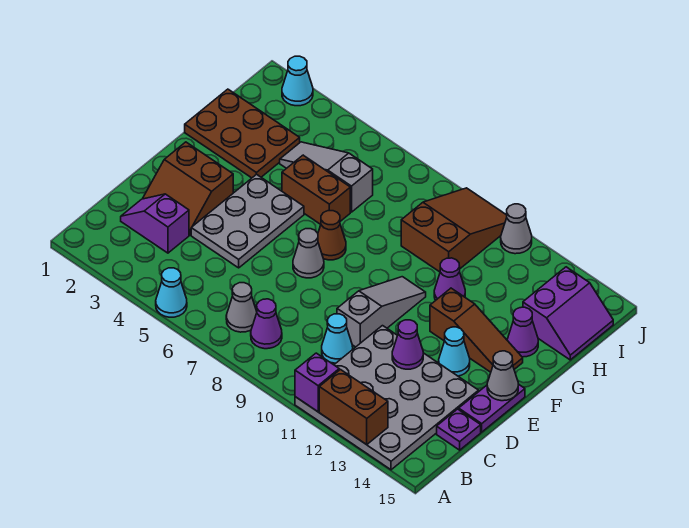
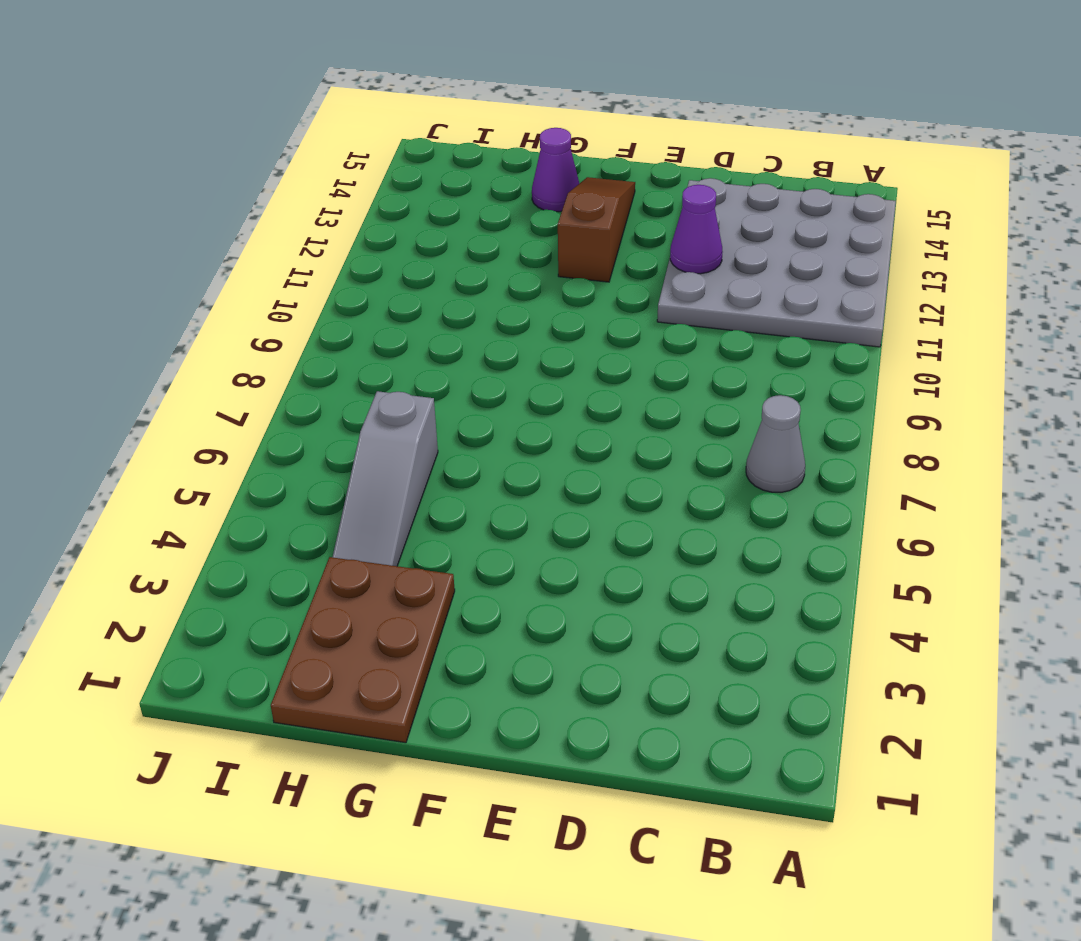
none -> cyan cone A5 level 1
none -> purple cone B8 level 1
none -> purple slope C2:C3 level 1 top 3

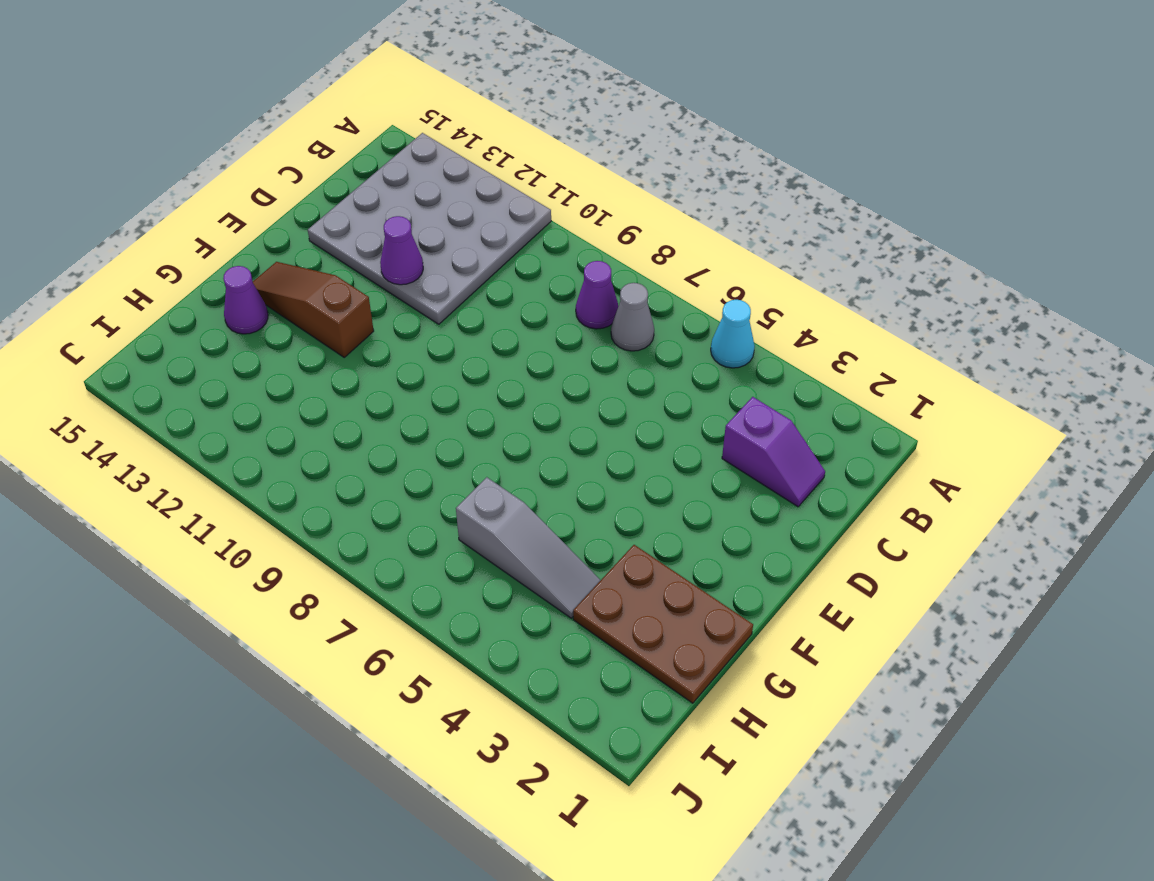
none -> cyan cone C10 level 1
none -> purple plate C15 level 1
none -> brown slope D2:E3 level 1 top E

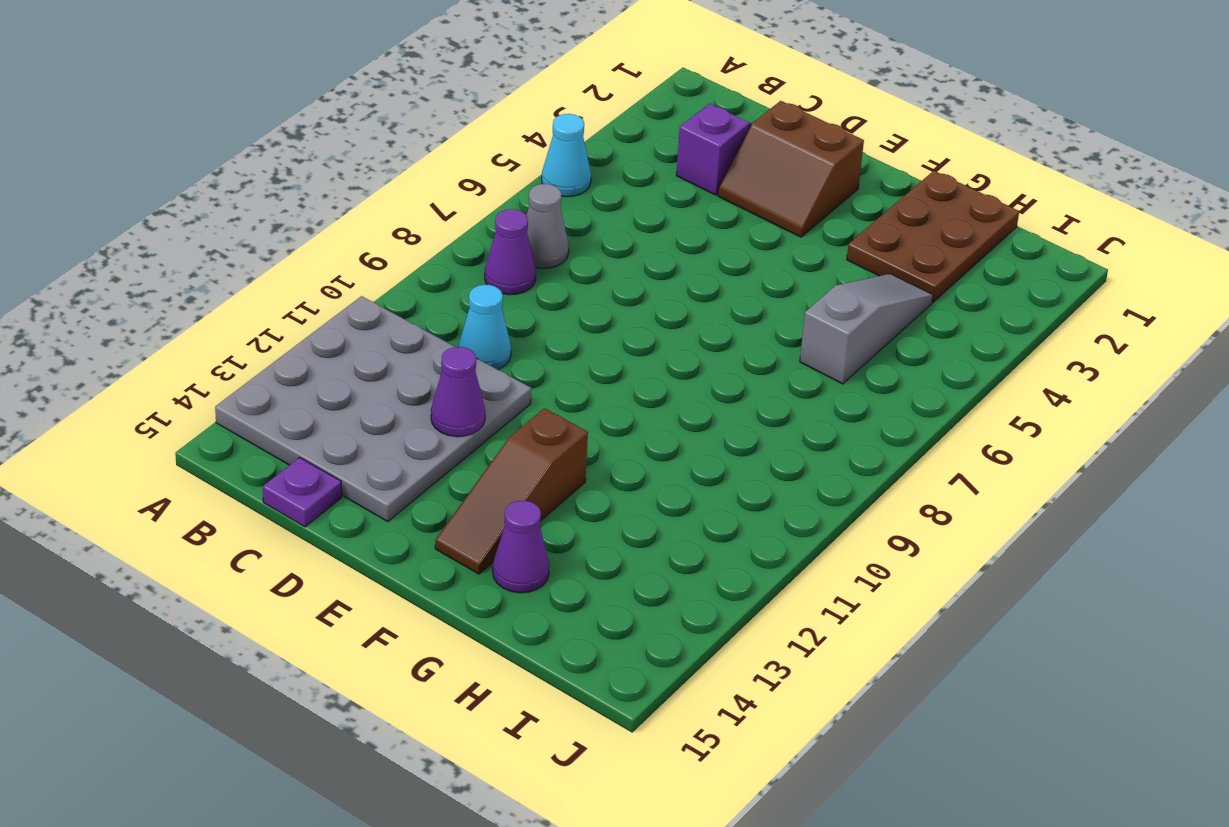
brown slope D2:E3 level 1 top 2 -> brown slope D2:E3 level 1 top E
none -> grey plate D4:F5 level 1
none -> grey slope D10:F10 level 1 top D
none -> purple plate D15:E15 level 1

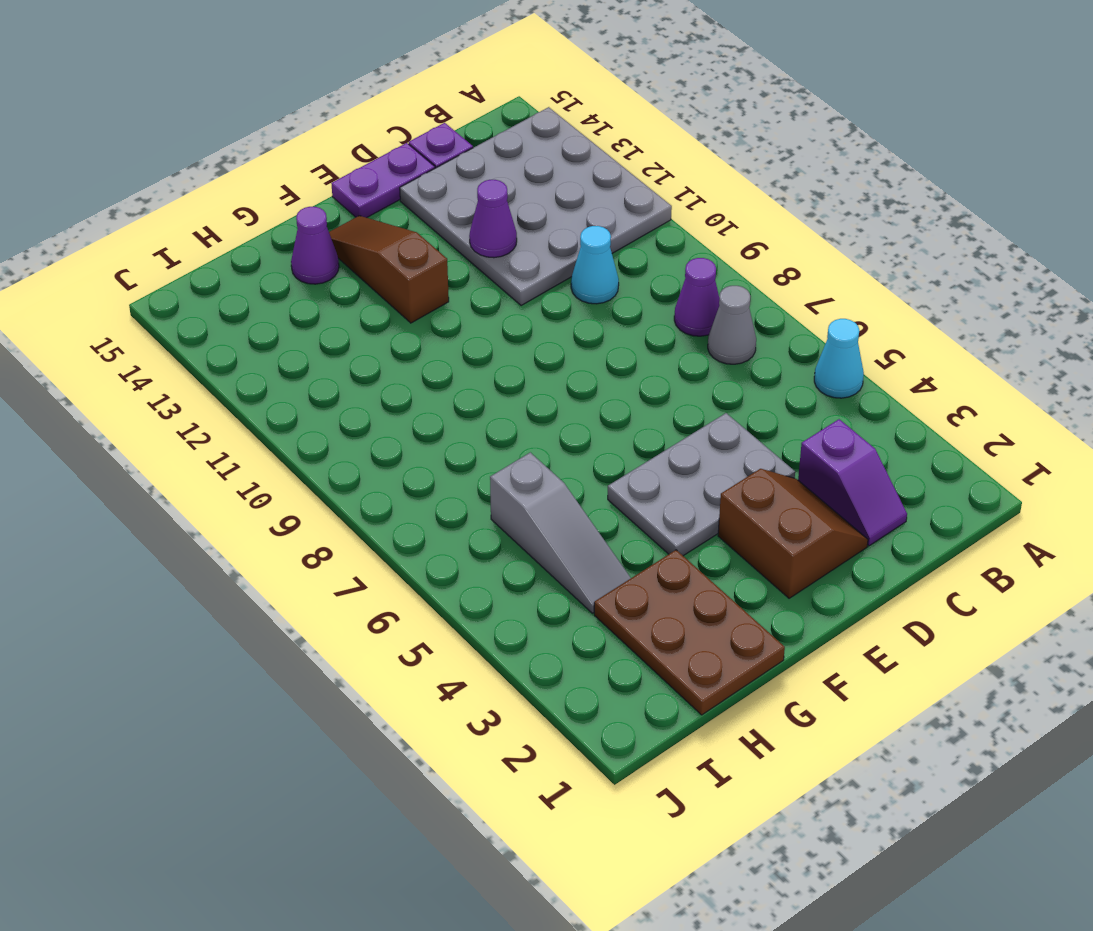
none -> grey slope D10:F10 level 1 top D
none -> grey cone E7 level 1
none -> cyan cone E13 level 1

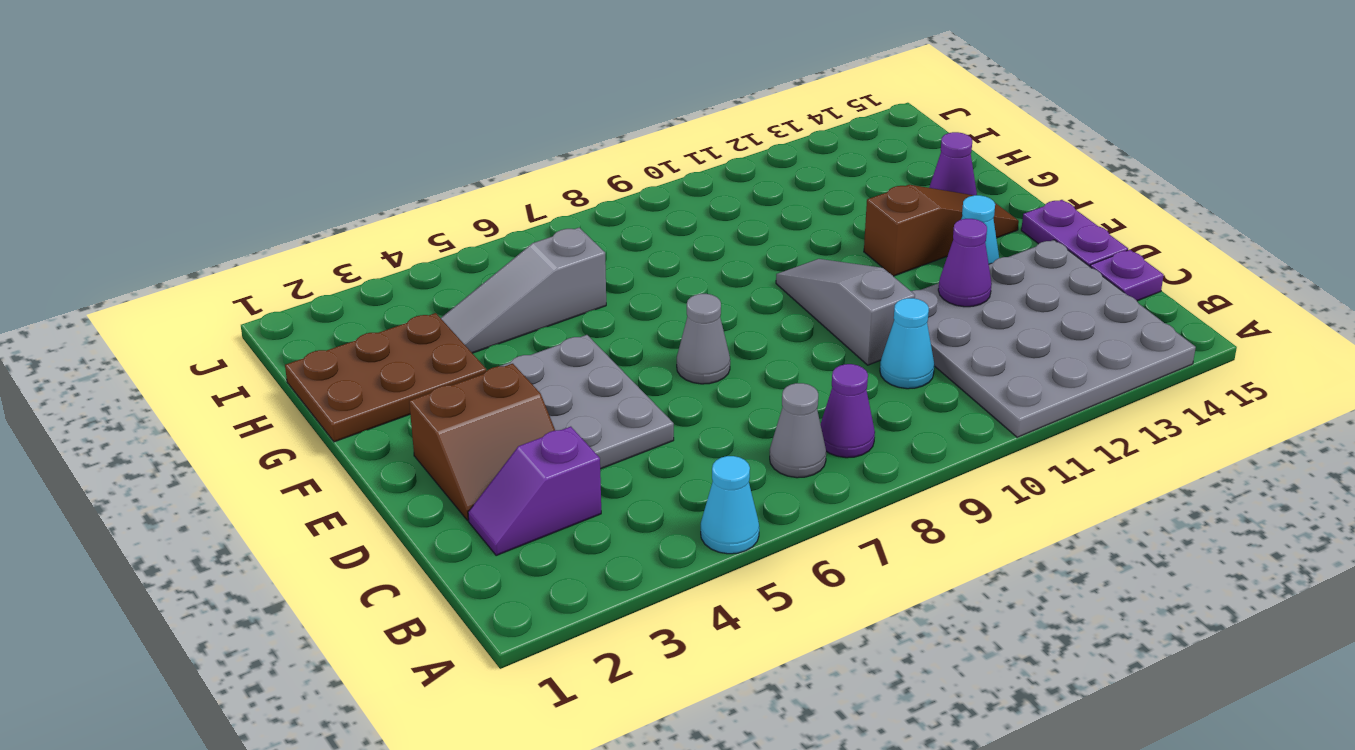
none -> brown cone F7 level 1
none -> brown brick G5:G6 level 1
none -> purple cone G11 level 1

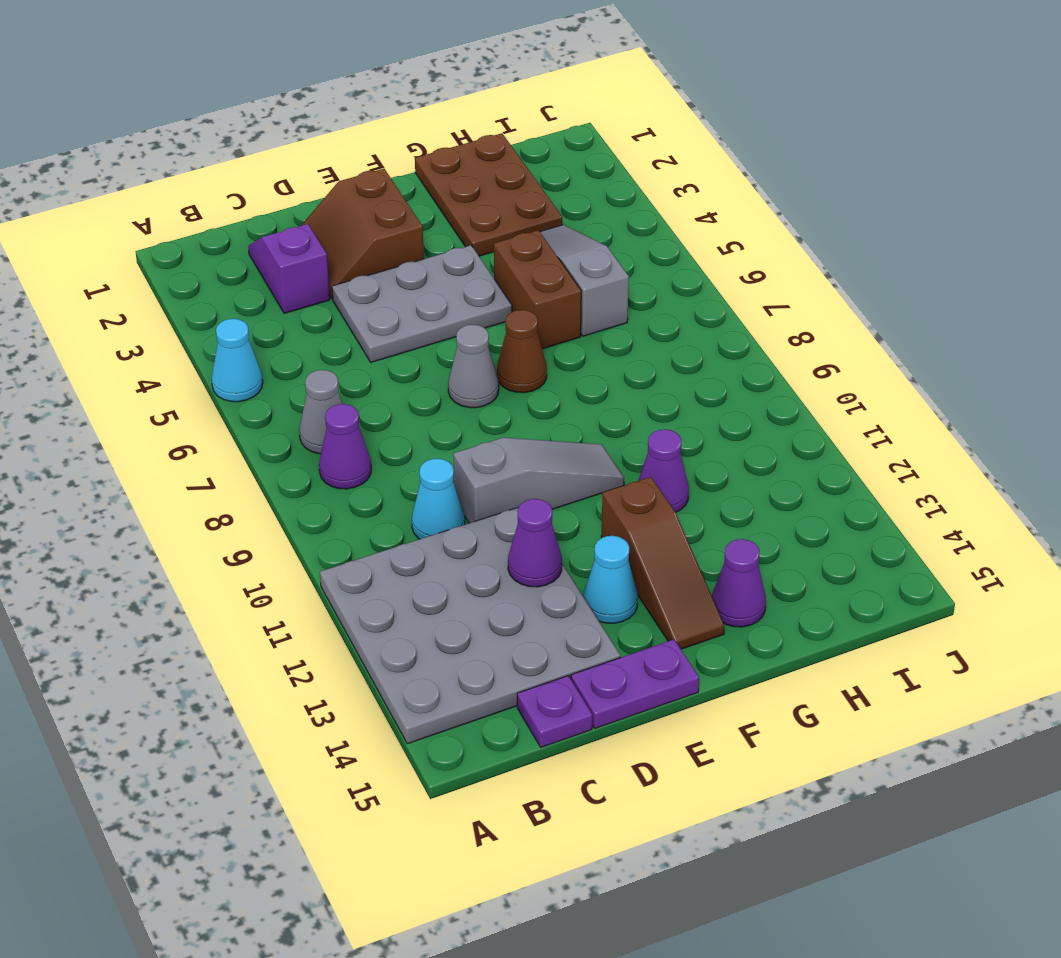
none -> brown slope H9:J10 level 1 top H
none -> purple slope H14:I15 level 1 top 14
none -> cyan cone J2 level 1

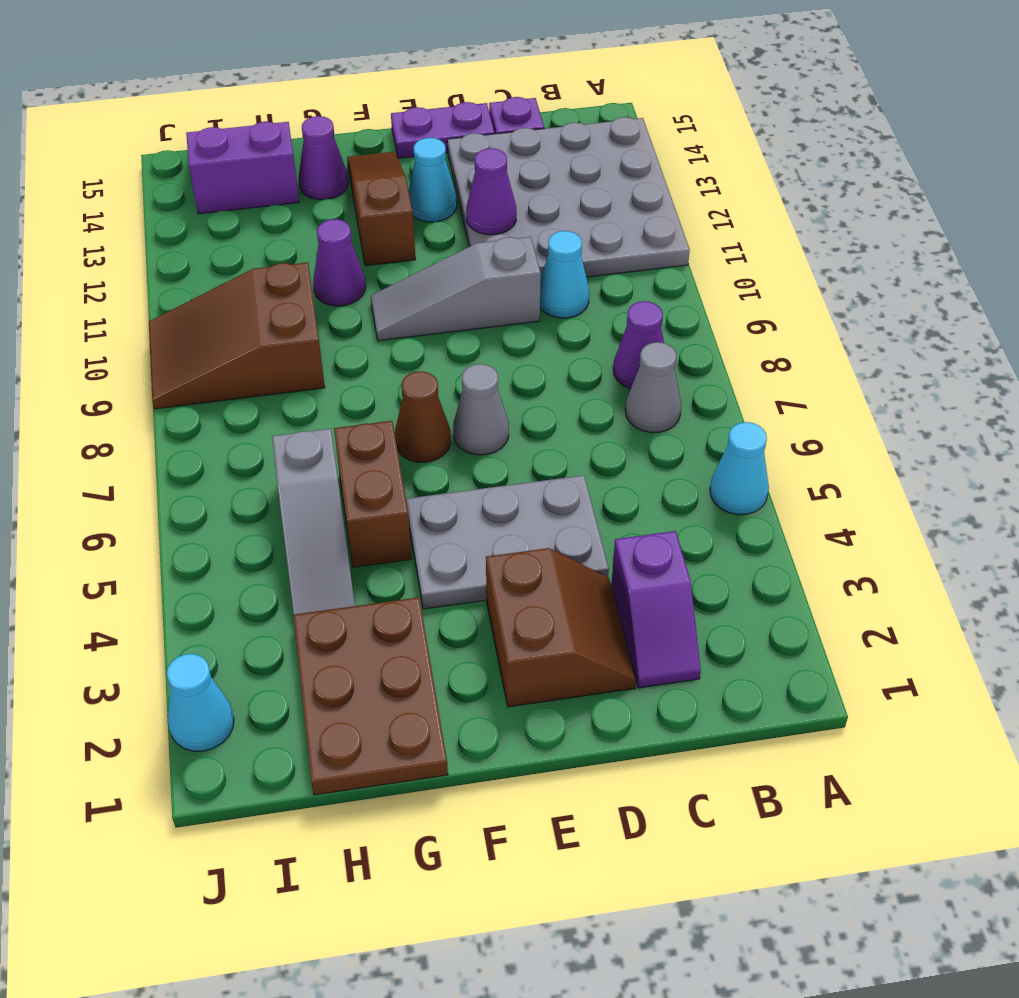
none -> grey cone J11 level 1
none -> purple brick A11 level 2
none -> brown brick A12:A13 level 2

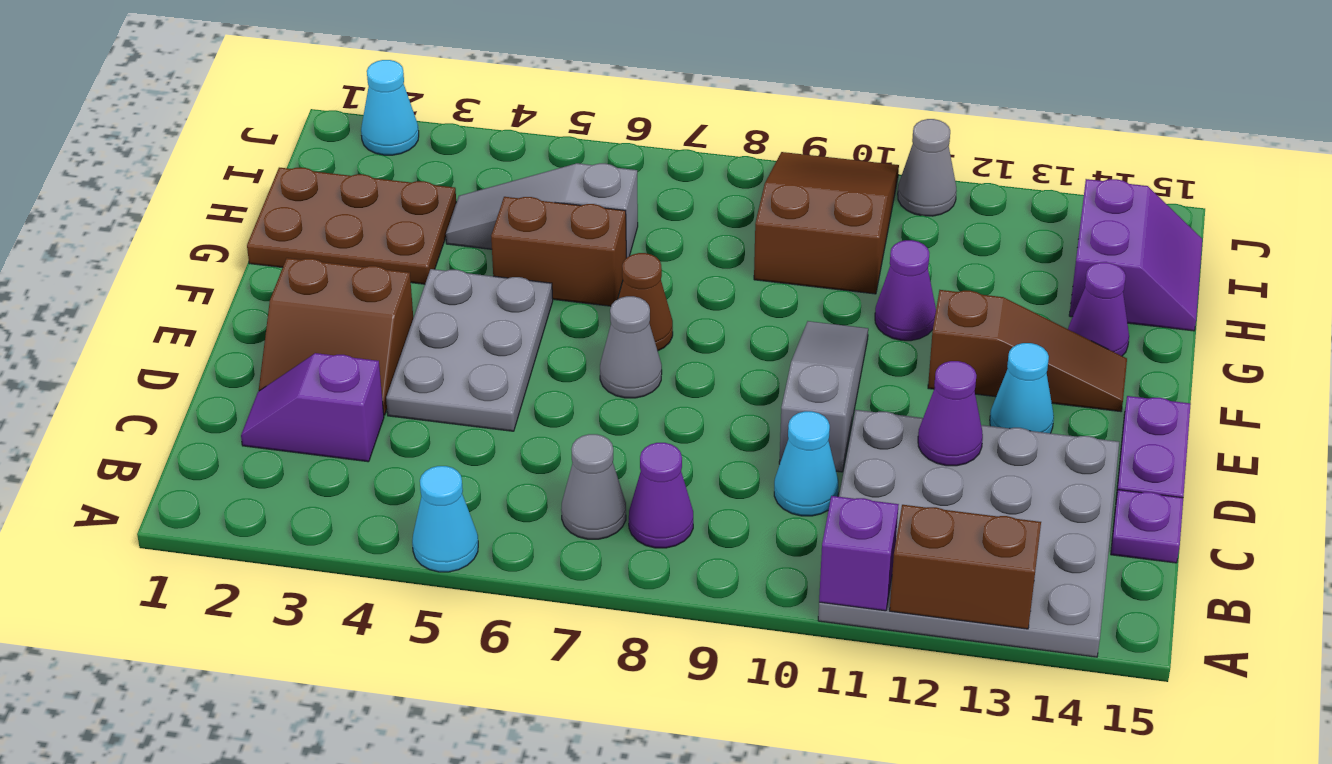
none -> grey cone E15 level 2

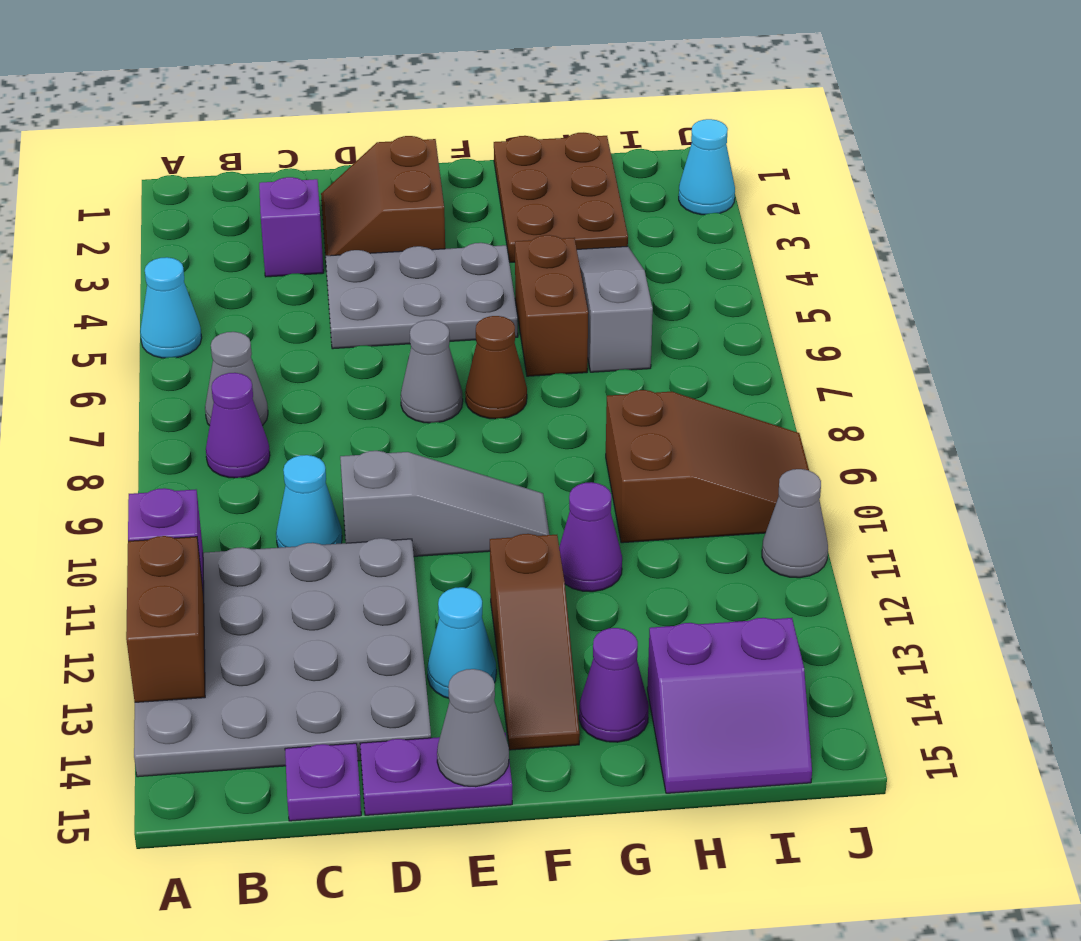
none -> purple cone D12 level 2

